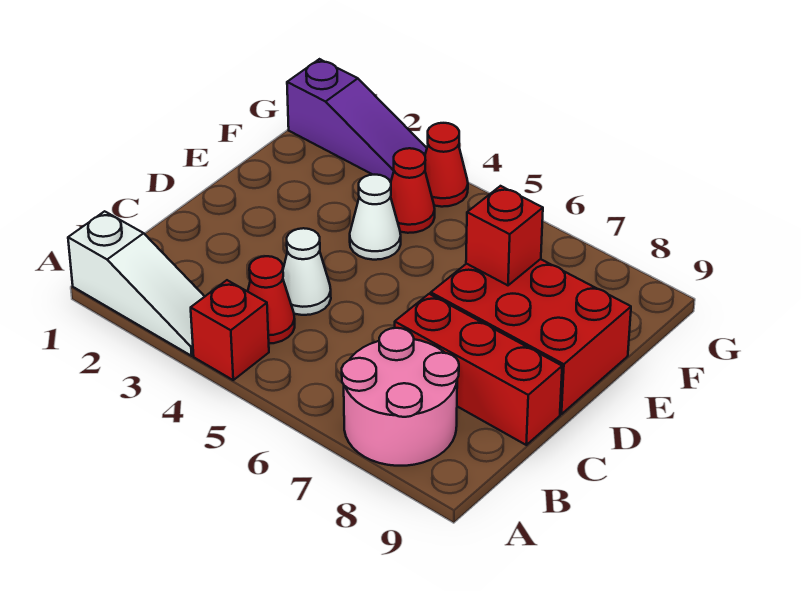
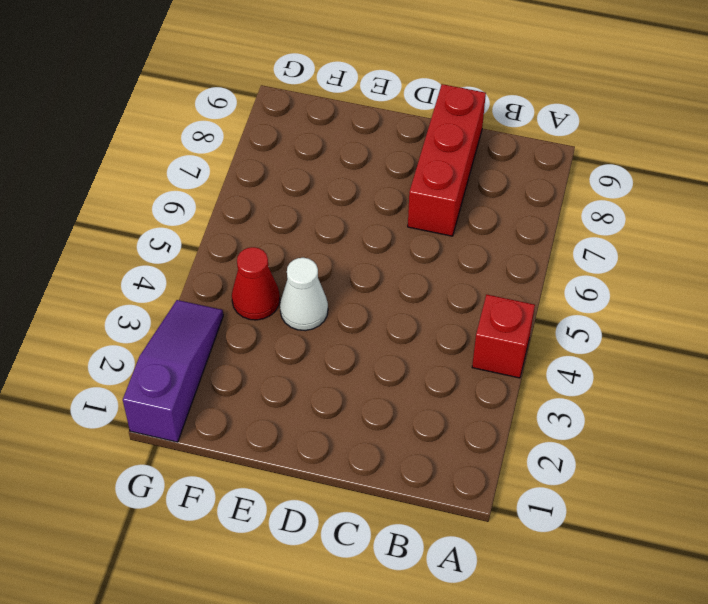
none -> white slope A1:A3 level 1 top 1
none -> pink round brick A7:B8 level 1
none -> red cone B4 level 1

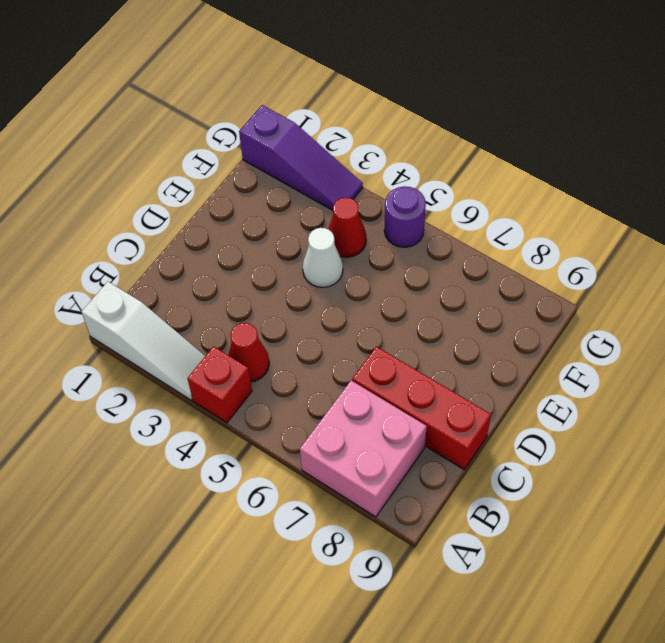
pink brick A7:B8 level 1 -> pink round brick A7:B8 level 1
purple round brick G5 level 1 -> none
none -> white cone C4 level 1
none -> red brick D7:E9 level 1
none -> red cone G4 level 1

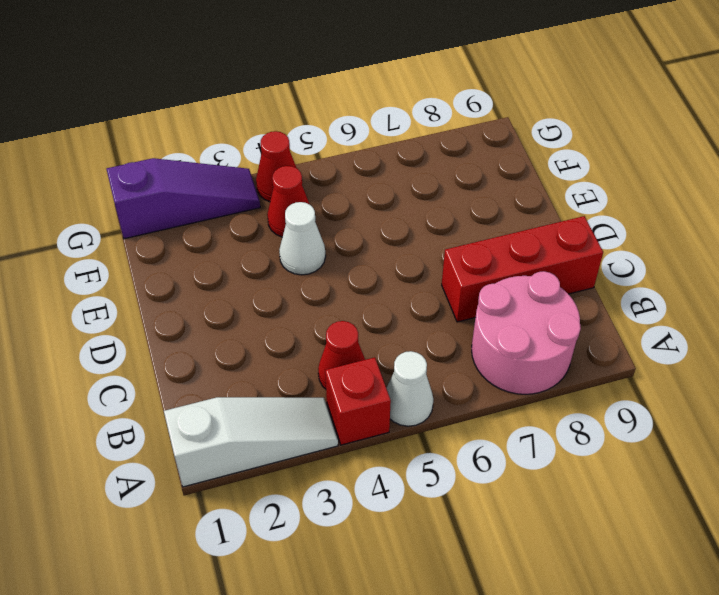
white cone A5 level 1 -> white cone C4 level 1
none -> red brick D7:E9 level 1
none -> red brick E7 level 2

